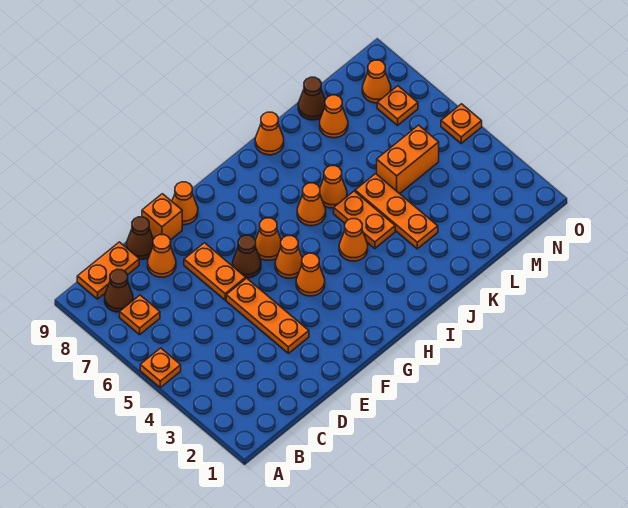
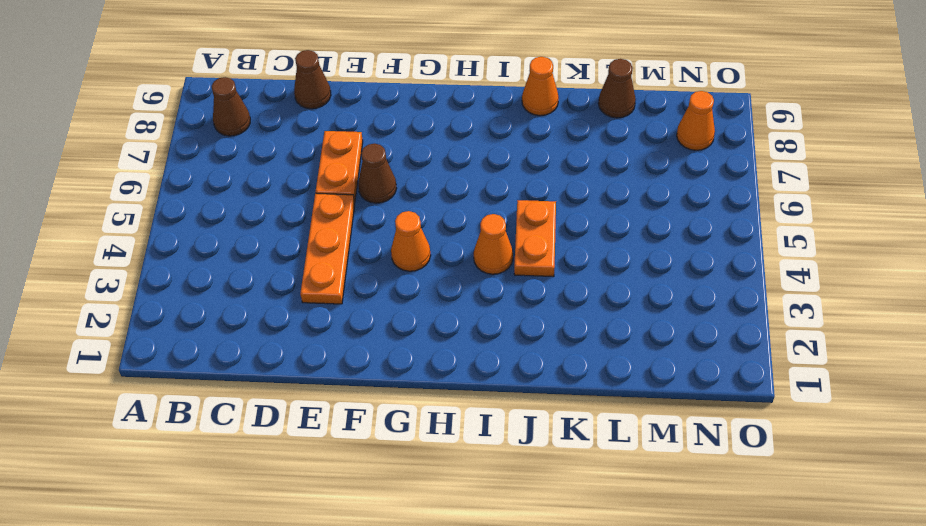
none -> orange plate A5 level 1
none -> orange plate B7 level 1
none -> orange plate B9:C9 level 1

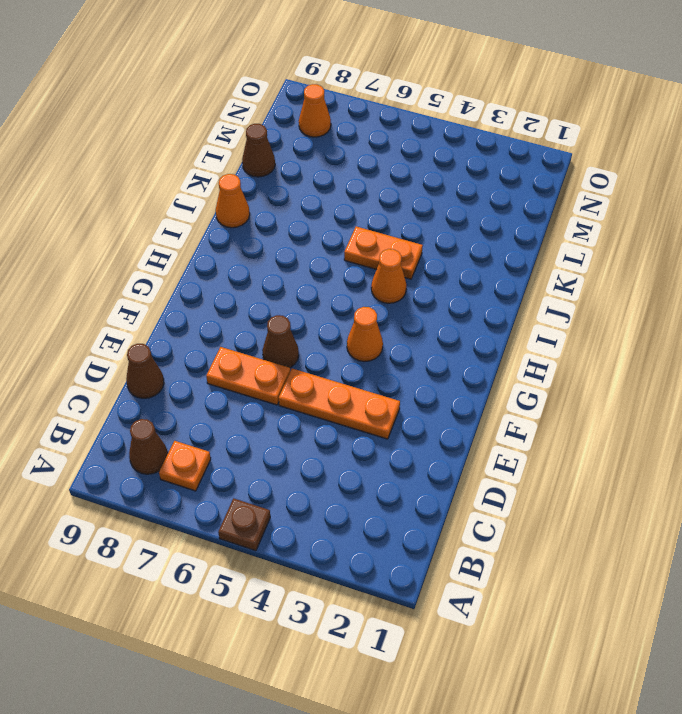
brown plate A5 level 1 -> orange plate A5 level 1
none -> orange plate B9:C9 level 1
none -> orange cone D8 level 1
none -> orange brick E9 level 1

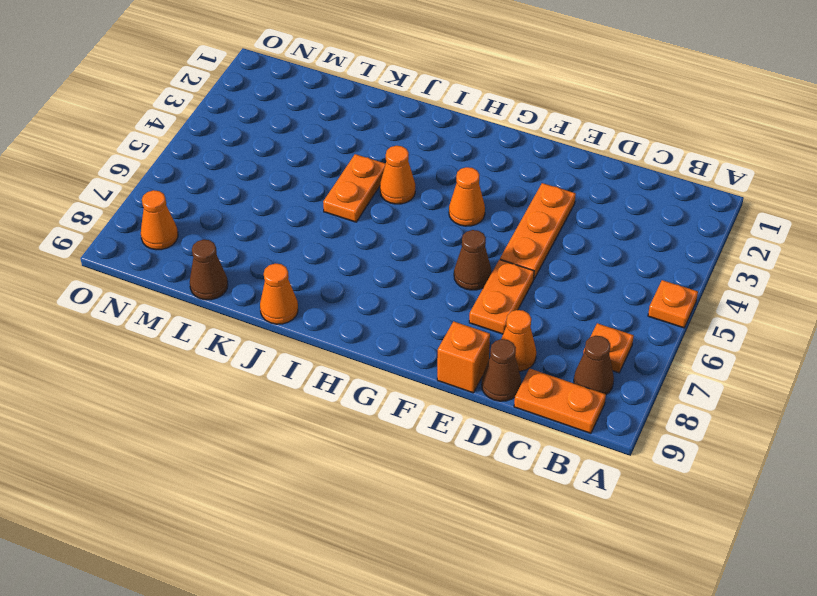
none -> orange cone F9 level 1
none -> orange cone G5 level 1
none -> orange cone G6 level 1

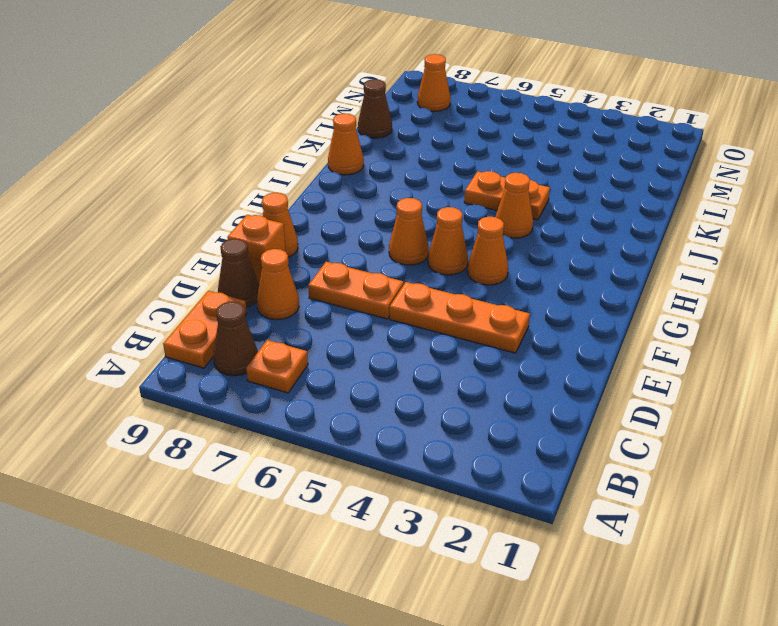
none -> orange plate A5 level 1
none -> brown cone F6 level 1
none -> orange cone I6 level 1

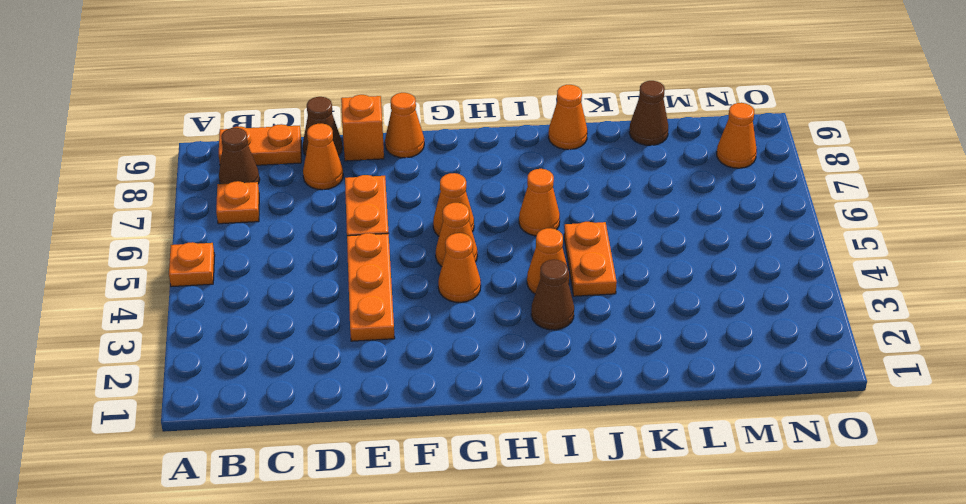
brown cone I3 level 1 -> brown cone F6 level 1
none -> orange cone J6 level 1
none -> orange plate K3:K5 level 1
none -> orange brick L5:M5 level 1

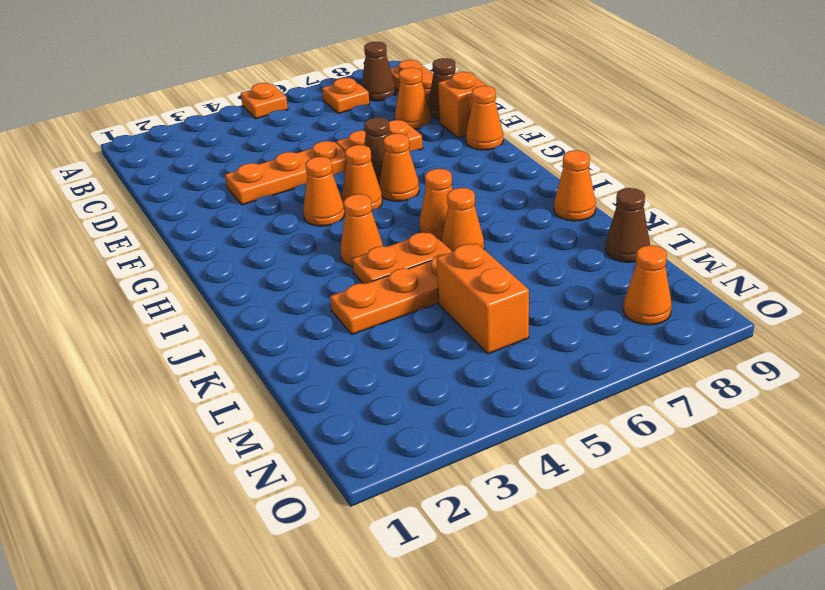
none -> orange cone L8 level 1
none -> orange plate N7 level 1
none -> orange plate O5 level 1

